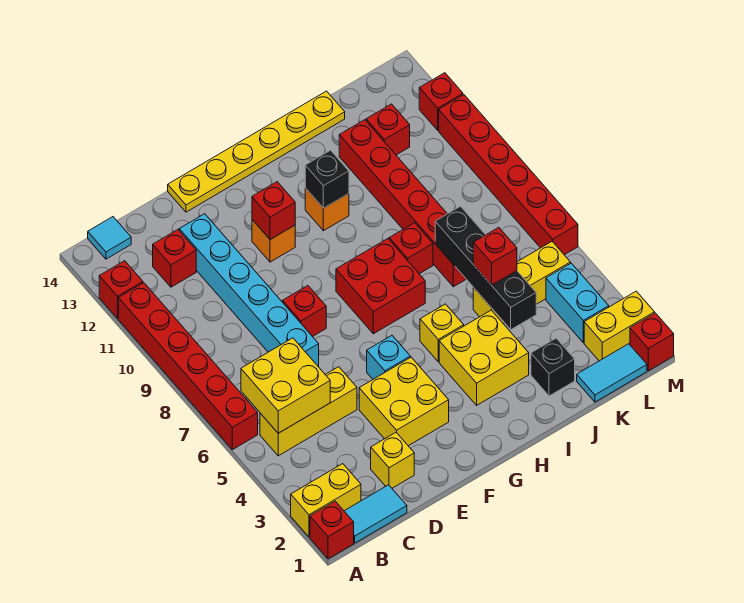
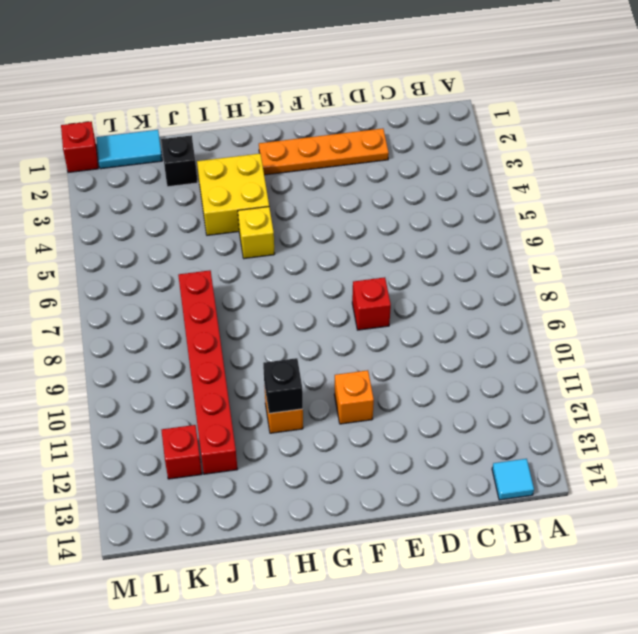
orange plate D2:G2 level 1 -> yellow brick D2 level 1
none -> red brick A1 level 1
none -> yellow brick A2:B2 level 1
none -> red brick A6:A11 level 1
none -> red brick A12 level 1

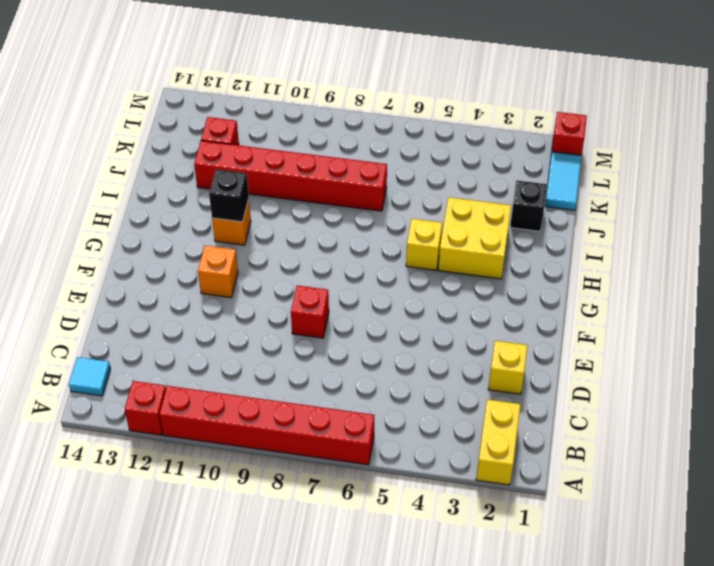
none -> red brick A1 level 1
none -> cyan tile B1:C1 level 1
none -> yellow brick B5:D5 level 1
none -> red brick C12 level 1

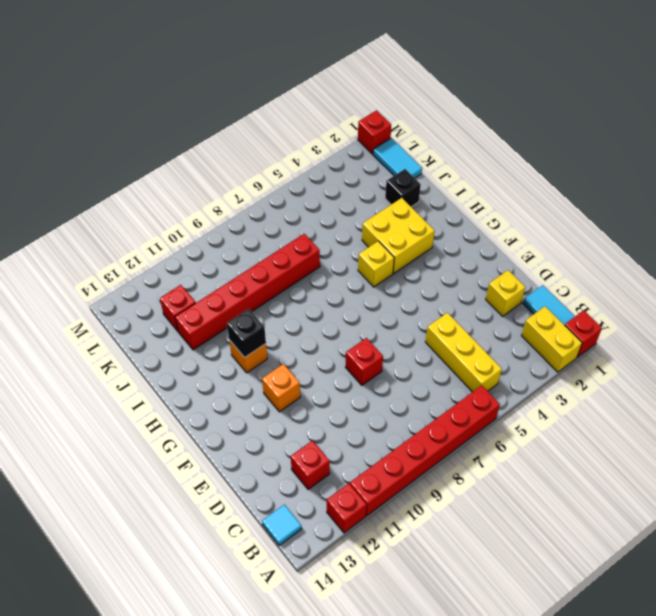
none -> cyan brick D7:D12 level 1
none -> yellow brick E3:F4 level 1
none -> yellow plate E14:J14 level 1
none -> cyan brick F5 level 1

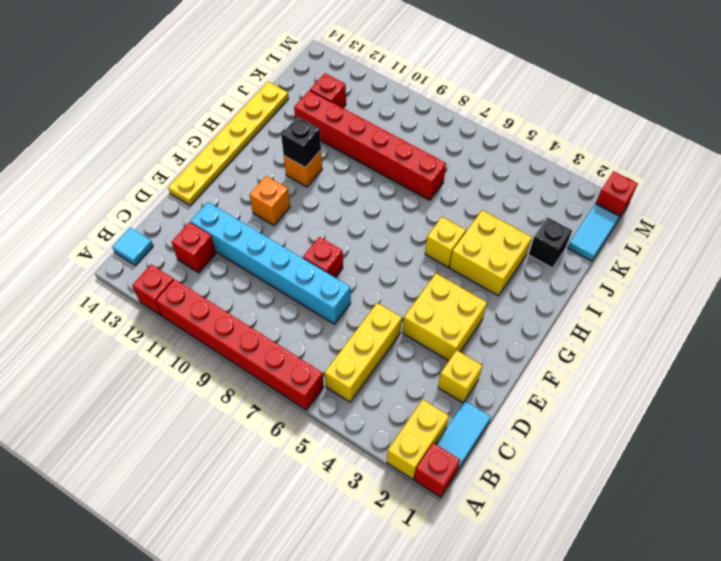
none -> cyan brick F5 level 1
none -> red brick G7:H8 level 1
none -> red brick I8 level 1
none -> yellow brick J5:L5 level 1

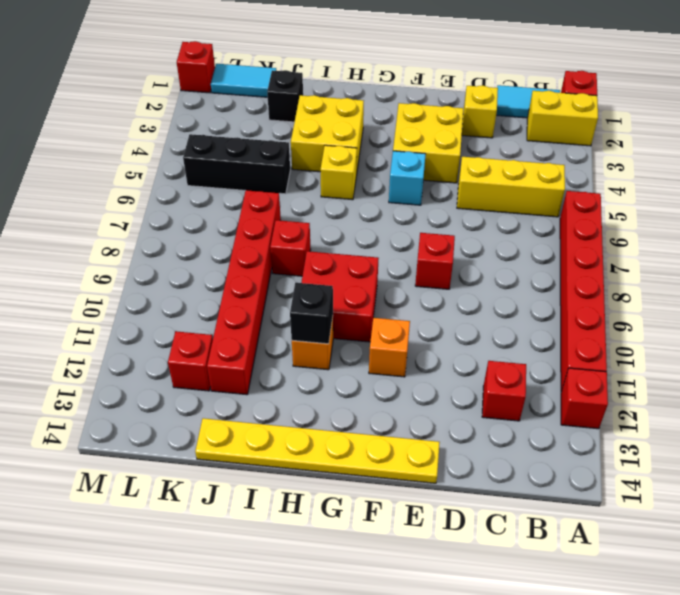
red brick G9:H10 level 1 -> red brick G7:H8 level 1
black brick J5:L5 level 1 -> yellow brick J5:L5 level 1
none -> cyan tile B14 level 1
none -> cyan brick D7:D12 level 1
none -> yellow brick L2:M2 level 1
none -> cyan brick L3:L4 level 1

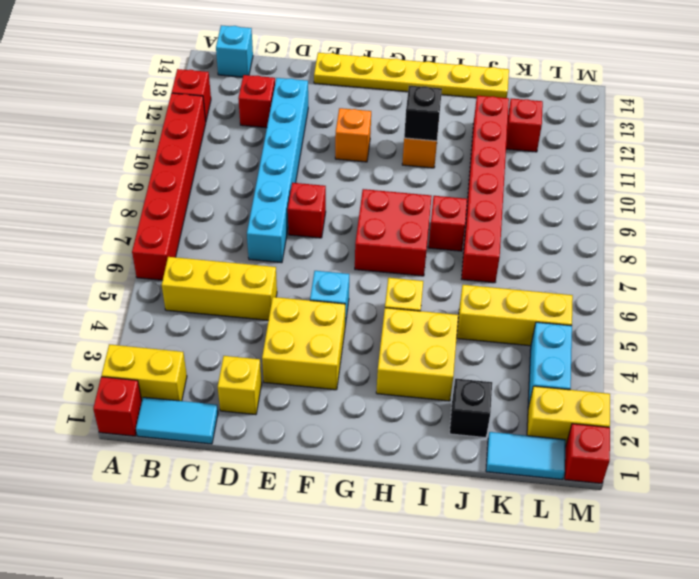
cyan brick B14 level 1 -> cyan tile B14 level 1
none -> red brick M6:M11 level 1
none -> red brick M12 level 1
none -> yellow brick B5:C6 level 2
none -> red brick F11 level 2

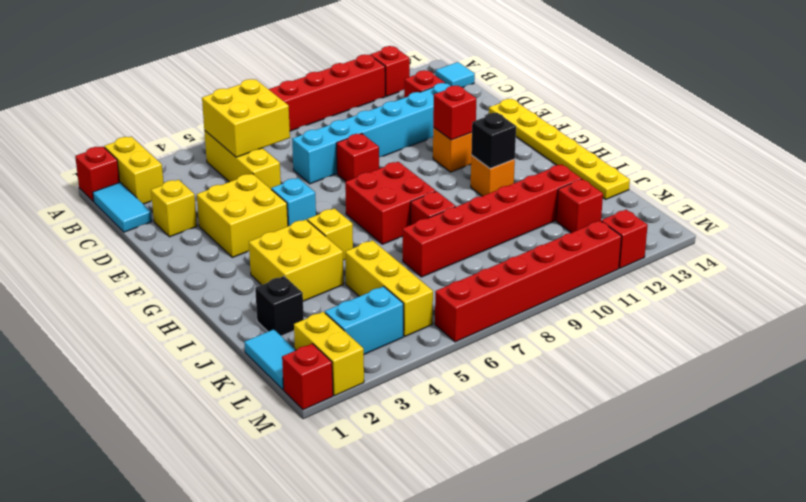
none -> black brick J4:J7 level 2
none -> red brick J5 level 3

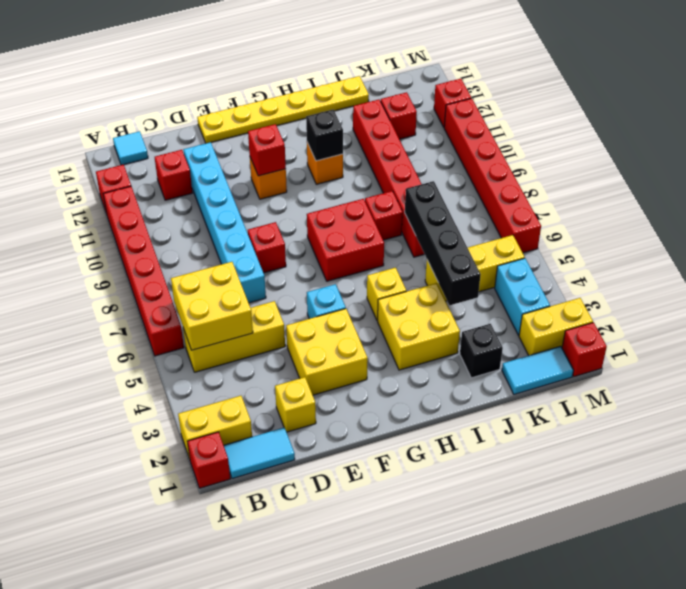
none -> red brick J5 level 3

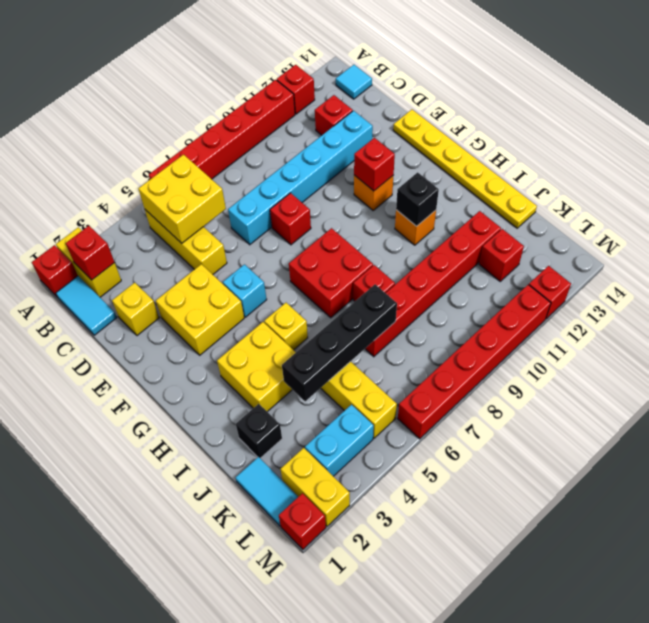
red brick B2 level 2 -> red brick J5 level 3

